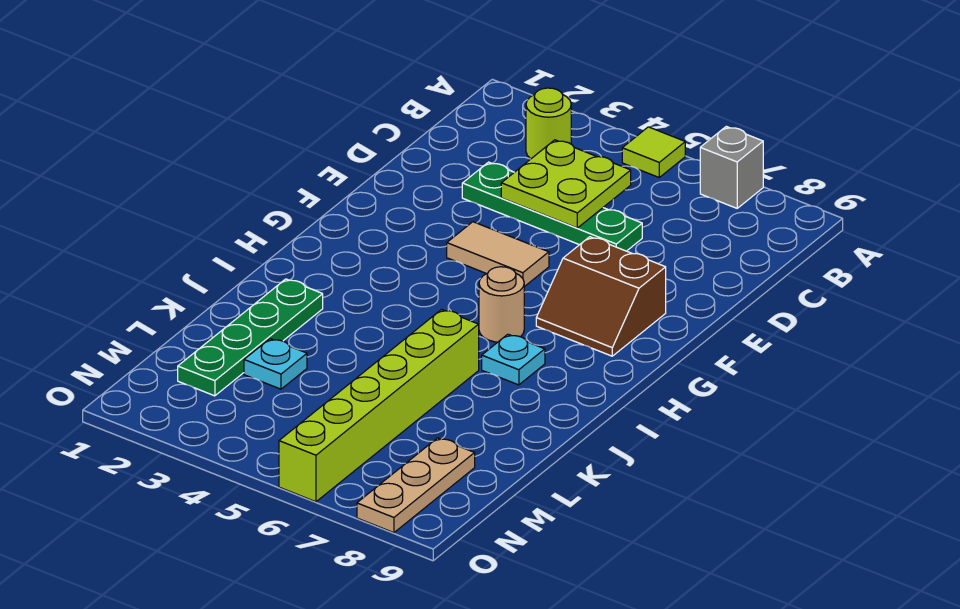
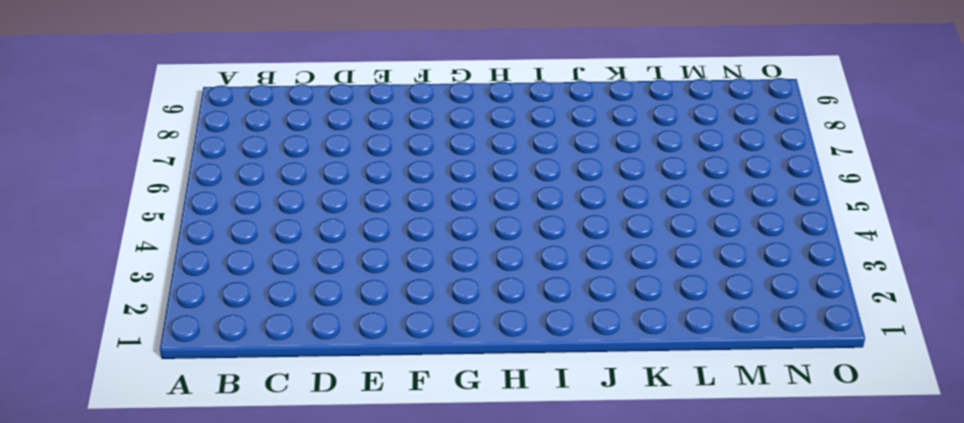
none -> lime tile A5 level 1
none -> grey brick A7 level 1
none -> lime round brick B3 level 1

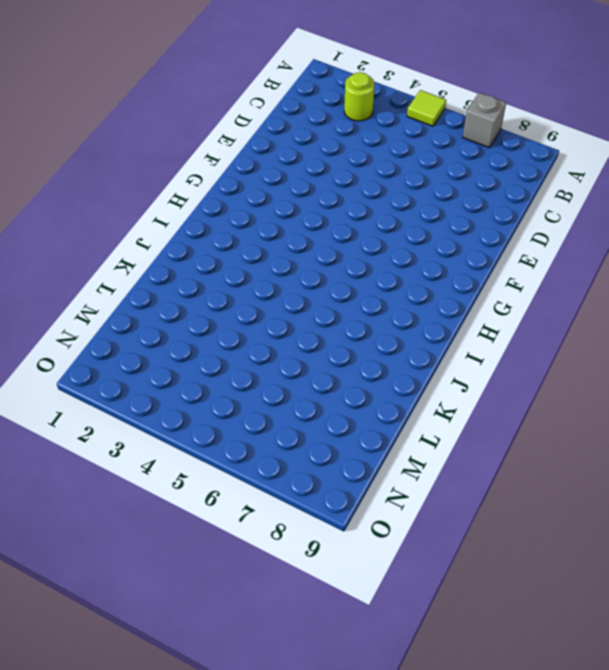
none -> green plate D3:D6 level 1
none -> tan tile F4:F5 level 1
none -> brown slope F7:G8 level 1 top F

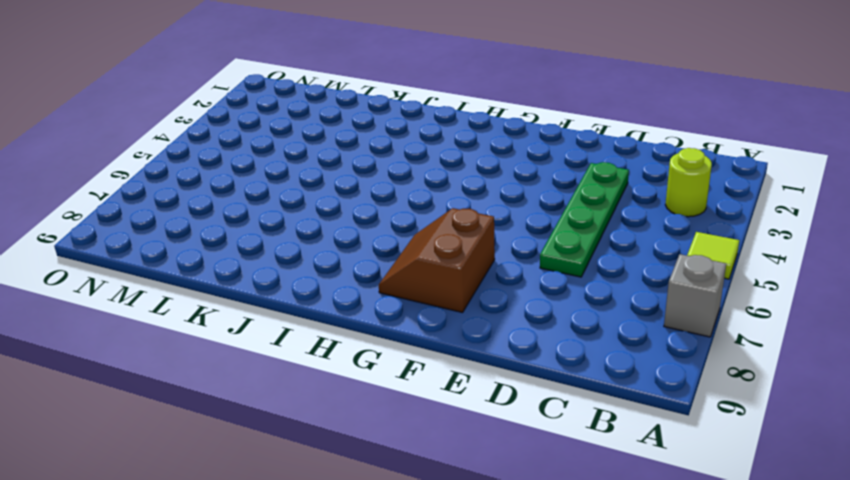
none -> tan tile F4:F5 level 1
none -> tan round brick H6 level 1
none -> cyan plate I7 level 1

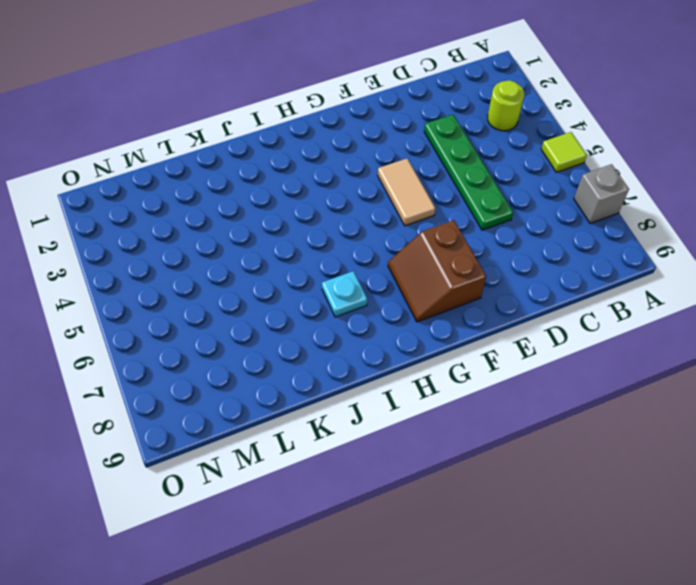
none -> tan round brick H6 level 1
none -> green plate J2:M2 level 1
none -> lime brick J6:O6 level 1

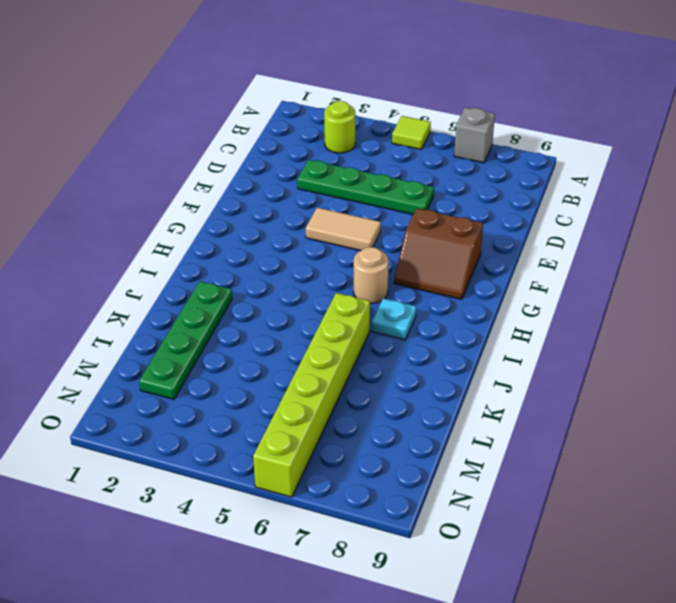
none -> cyan plate L3 level 1
none -> tan plate M8:O8 level 1
none -> lime plate C4:D5 level 2

